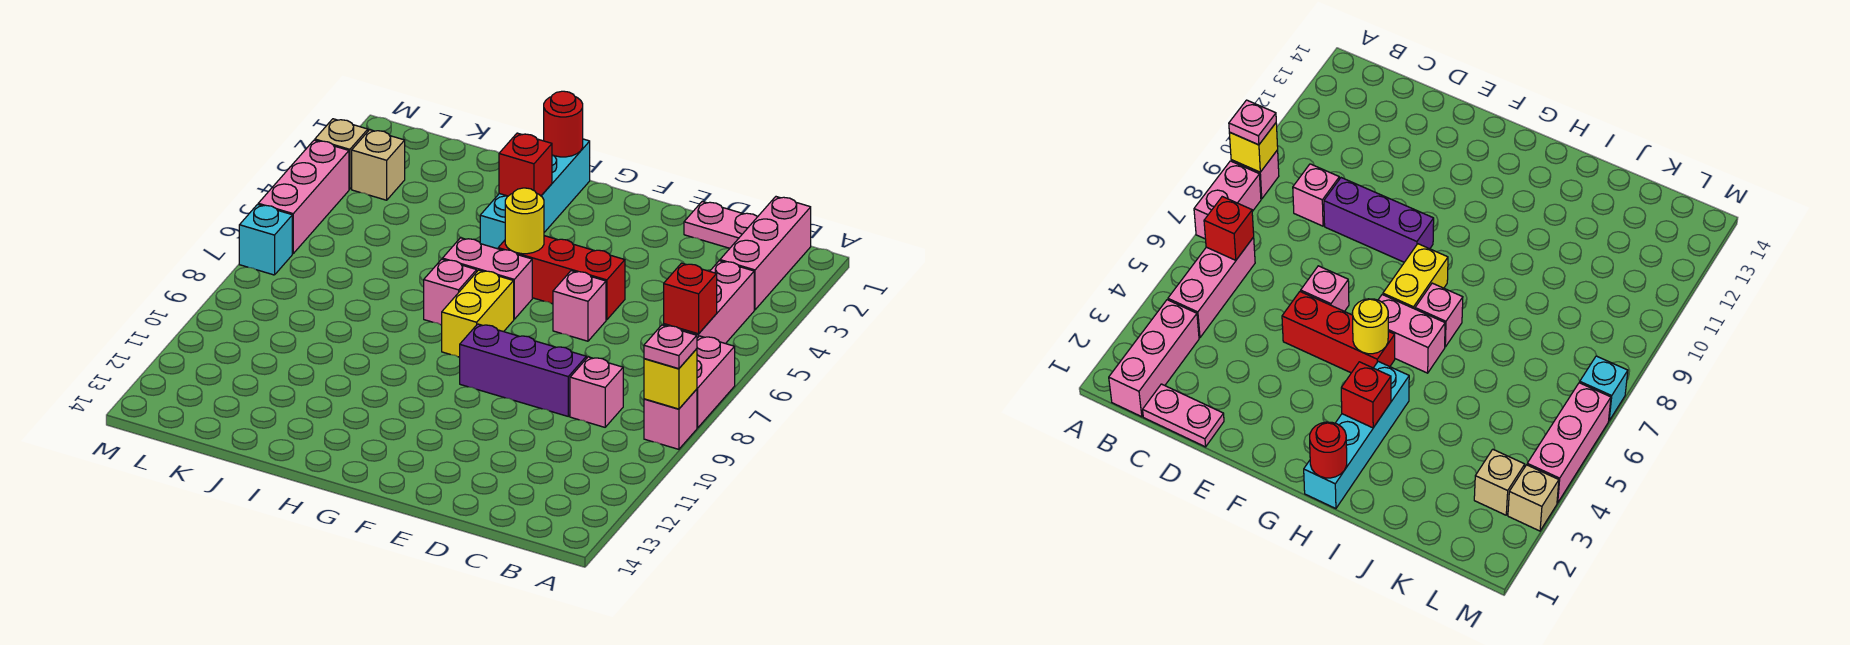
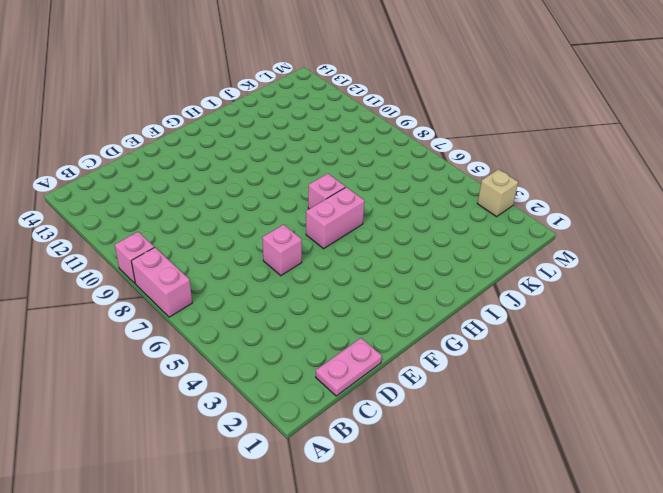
none -> pink brick B1:B3 level 1
none -> pink brick B4:B6 level 1
none -> pink brick C9 level 1

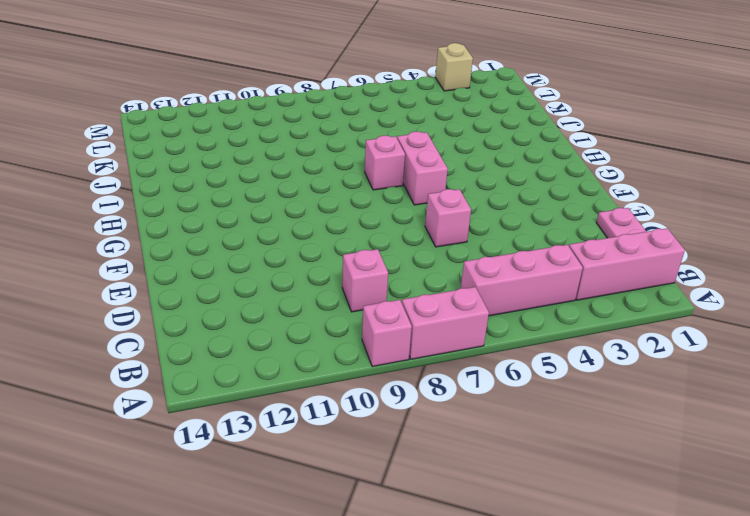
none -> purple brick D9:F9 level 1
none -> red brick E5:G5 level 1
none -> yellow brick G7:G8 level 1

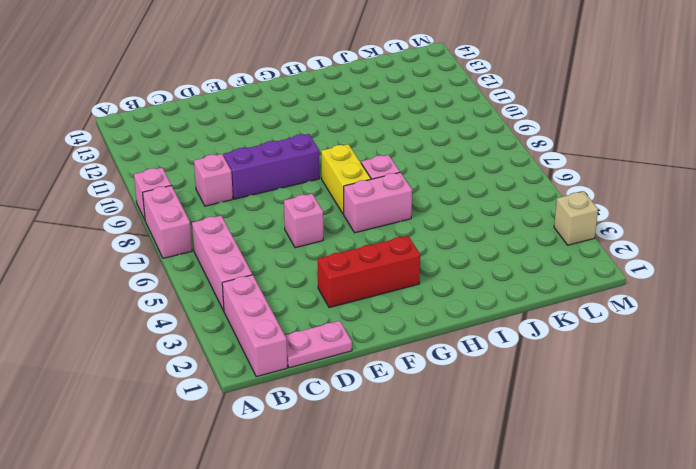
red brick E3:G3 level 1 -> red brick E5:G5 level 1
none -> cyan brick H1:H4 level 1
none -> tan brick L3 level 1
none -> pink brick M4:M6 level 1

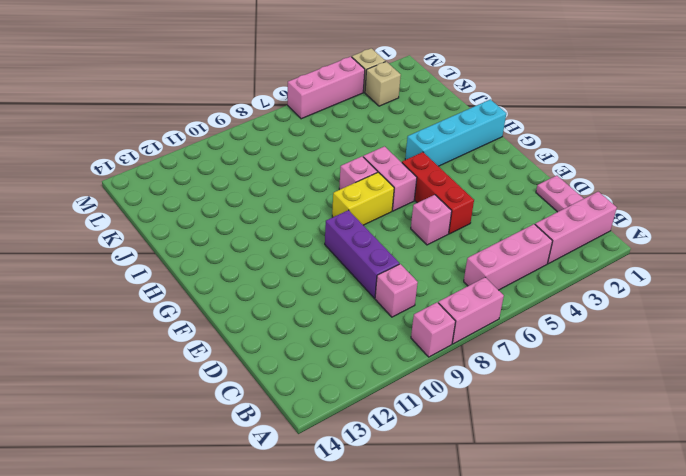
none -> cyan brick M7 level 1
none -> yellow brick A9 level 2
none -> red brick B6 level 2

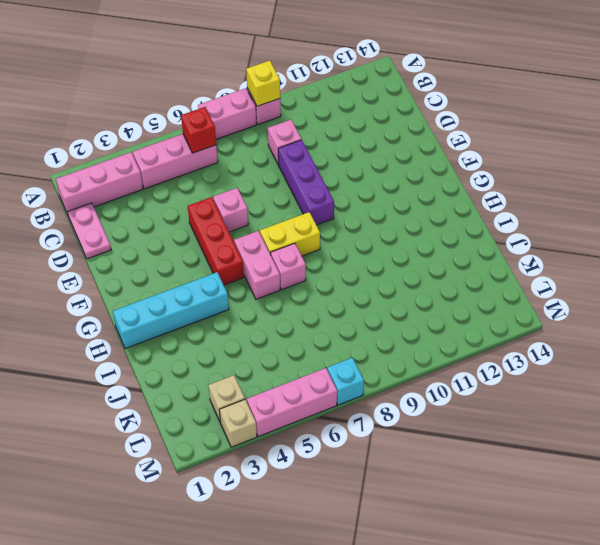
none -> yellow round brick G5 level 2
none -> red round brick H1 level 2
none -> red brick H3 level 2

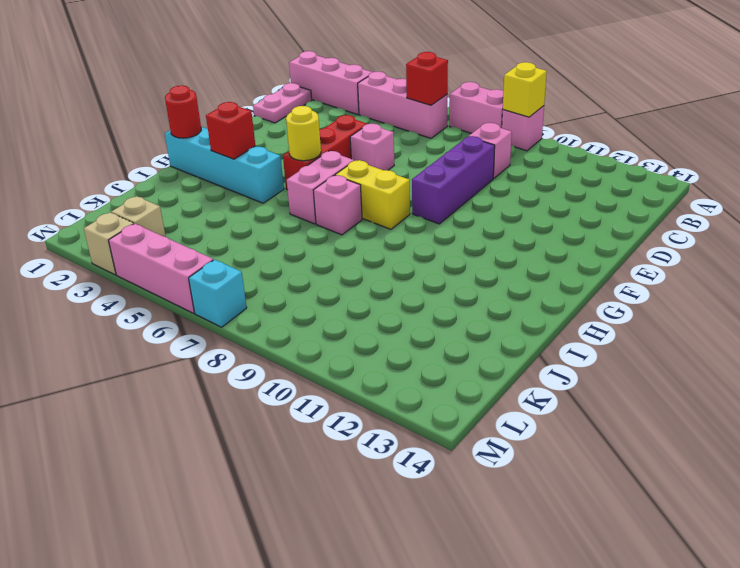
none -> pink plate A9 level 3

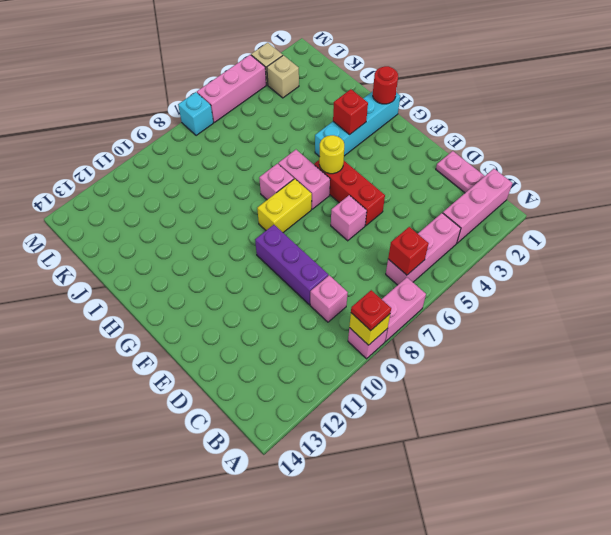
red plate A9 level 3 -> pink plate A9 level 3

